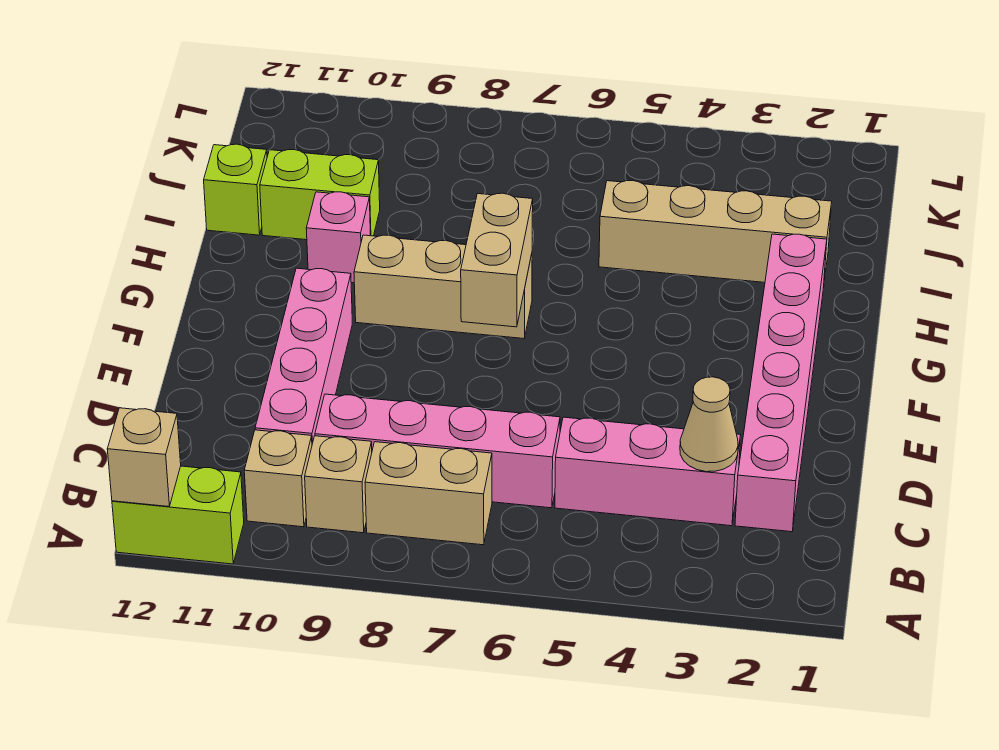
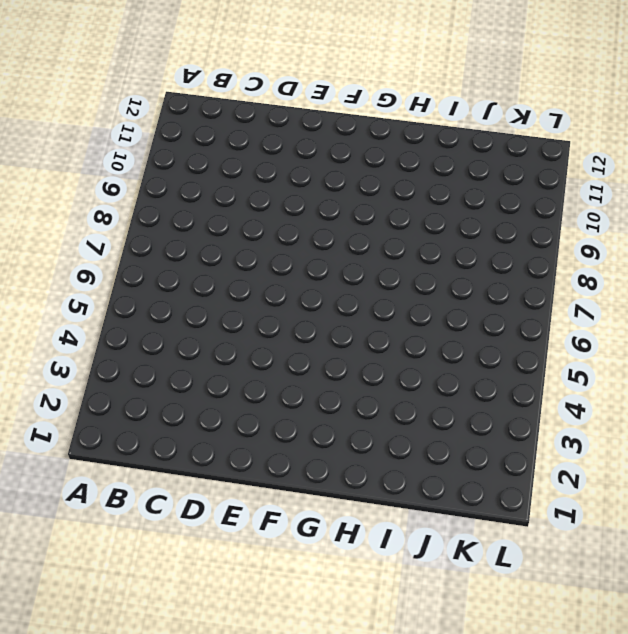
none -> lime brick A11:A12 level 1
none -> tan brick B7:B8 level 1
none -> tan brick B9 level 1

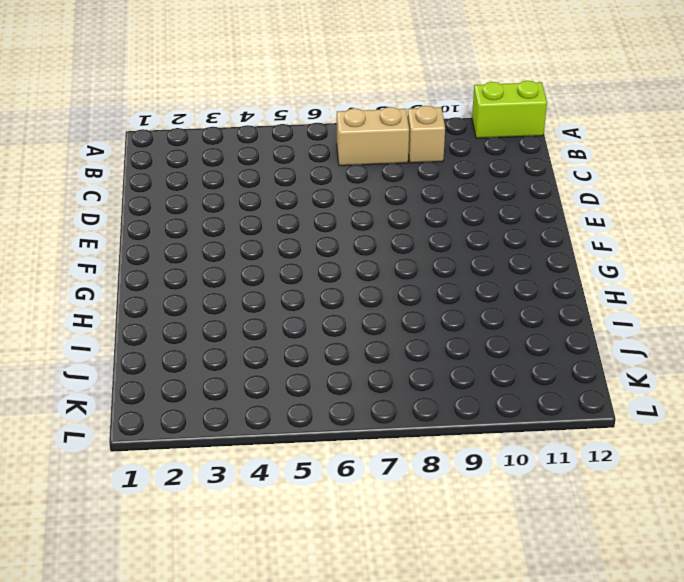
none -> tan brick B10 level 1
none -> pink brick C2:H2 level 1
none -> pink brick C3:C5 level 1

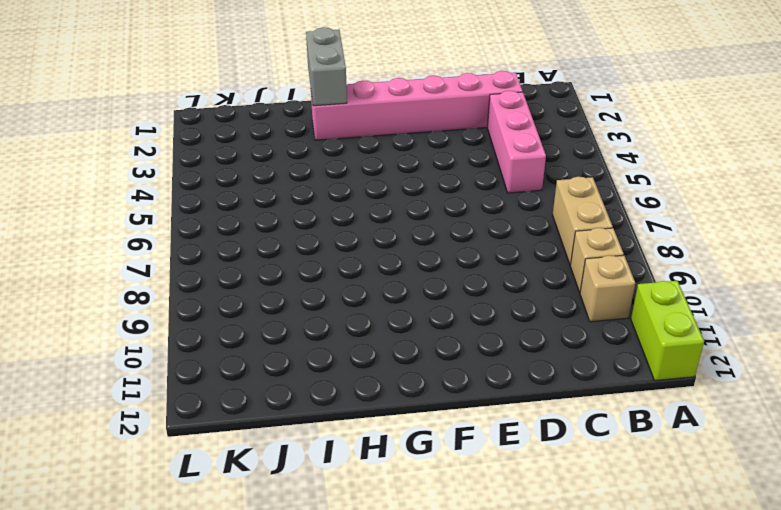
grey brick H1:H2 level 2 -> none
none -> pink brick C6:C9 level 1
none -> pink brick C10:F10 level 1
none -> tan brick G7:G9 level 1

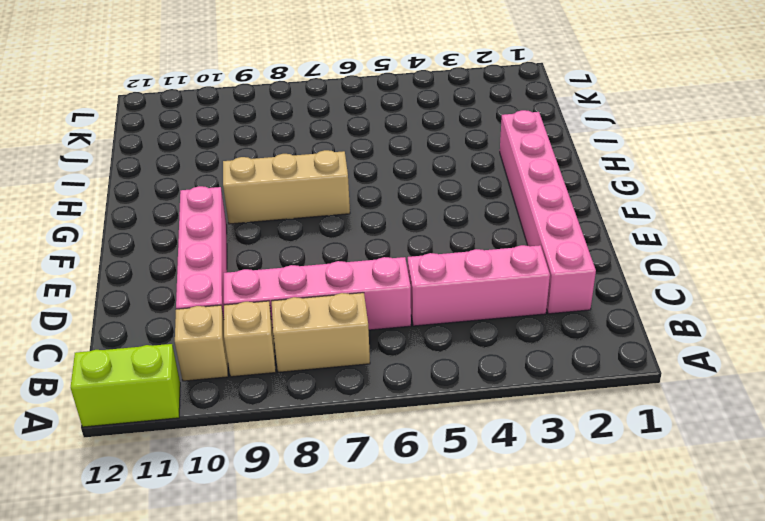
none -> pink brick H10 level 1
none -> tan brick I2:I5 level 1
none -> lime brick I10:I11 level 1

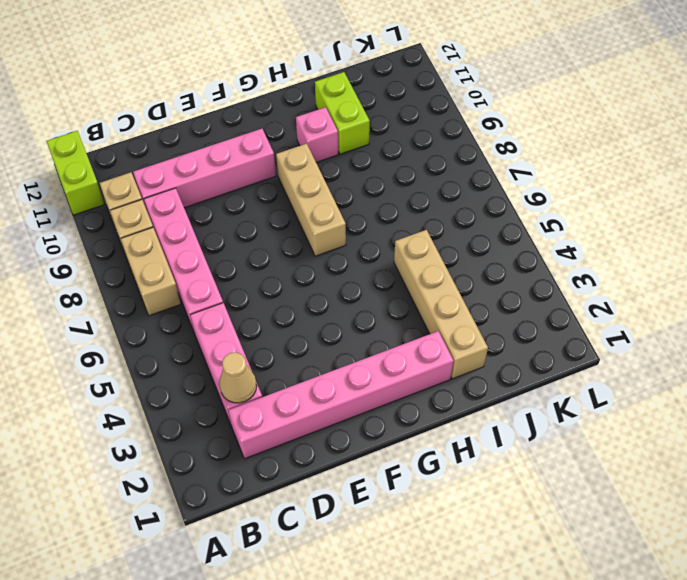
none -> lime brick I12 level 1
none -> tan brick A12 level 2
none -> tan brick F7:G7 level 2

